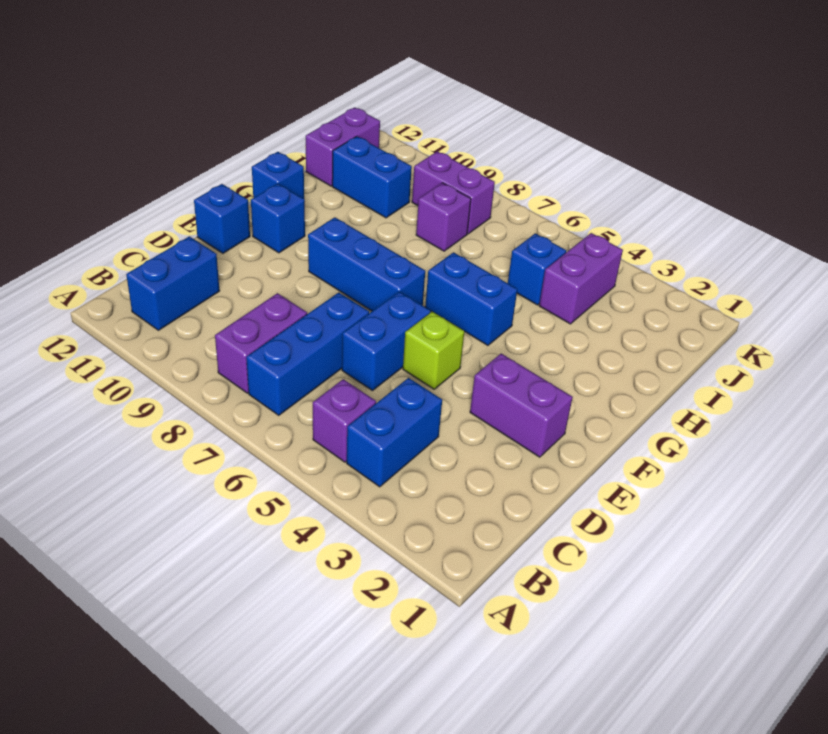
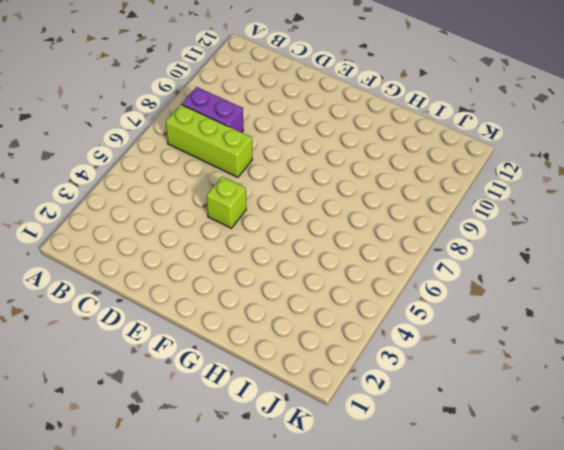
lime brick B7:D7 level 1 -> blue brick B7:D7 level 1
none -> blue brick B4:C4 level 1
none -> purple brick B5 level 1
none -> blue brick B11:C11 level 1

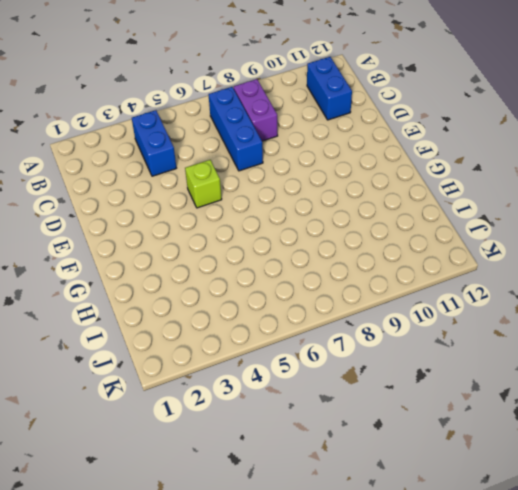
none -> purple brick B5 level 1
none -> blue brick D6:E6 level 1
none -> purple brick E2:E3 level 1

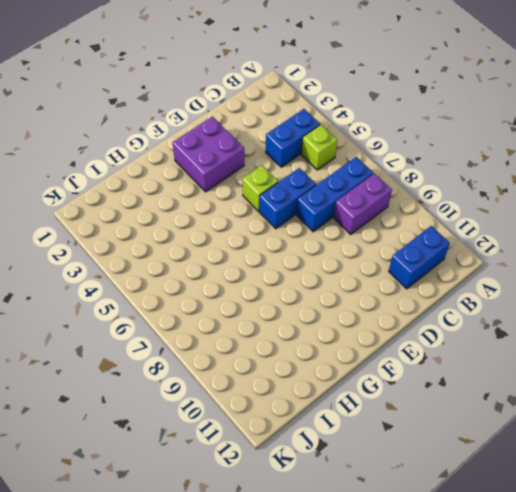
lime brick B5 level 1 -> purple brick B5 level 1
purple brick E2:F3 level 1 -> purple brick E2:E3 level 1
none -> blue brick E12 level 1
none -> blue brick F7:F9 level 1
none -> blue brick F11 level 1

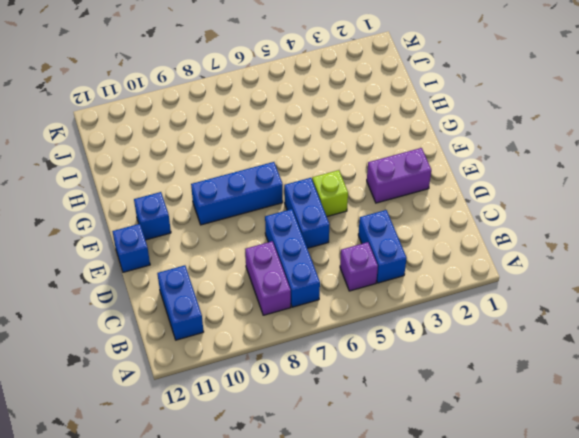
none -> blue brick G5:G6 level 1
none -> blue brick G12 level 1
none -> purple brick I4:J4 level 1

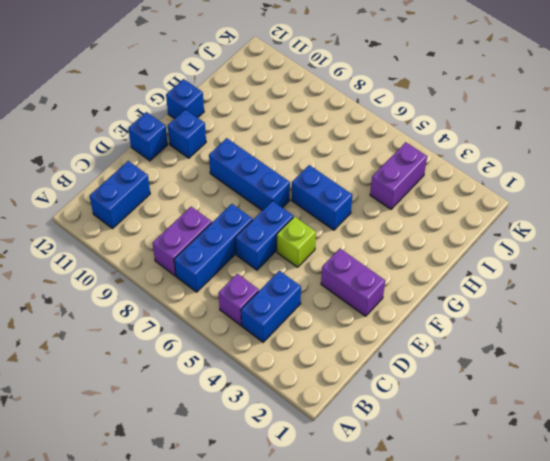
none -> blue brick I5 level 1
none -> purple brick I8 level 1
none -> blue brick I10:I11 level 1

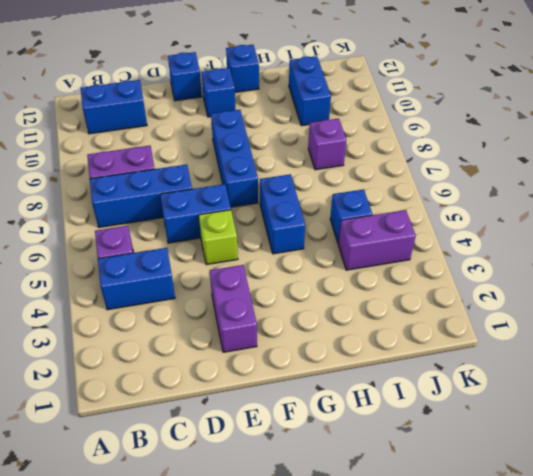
none -> purple brick I12:J12 level 1
none -> purple brick J8:J9 level 1

